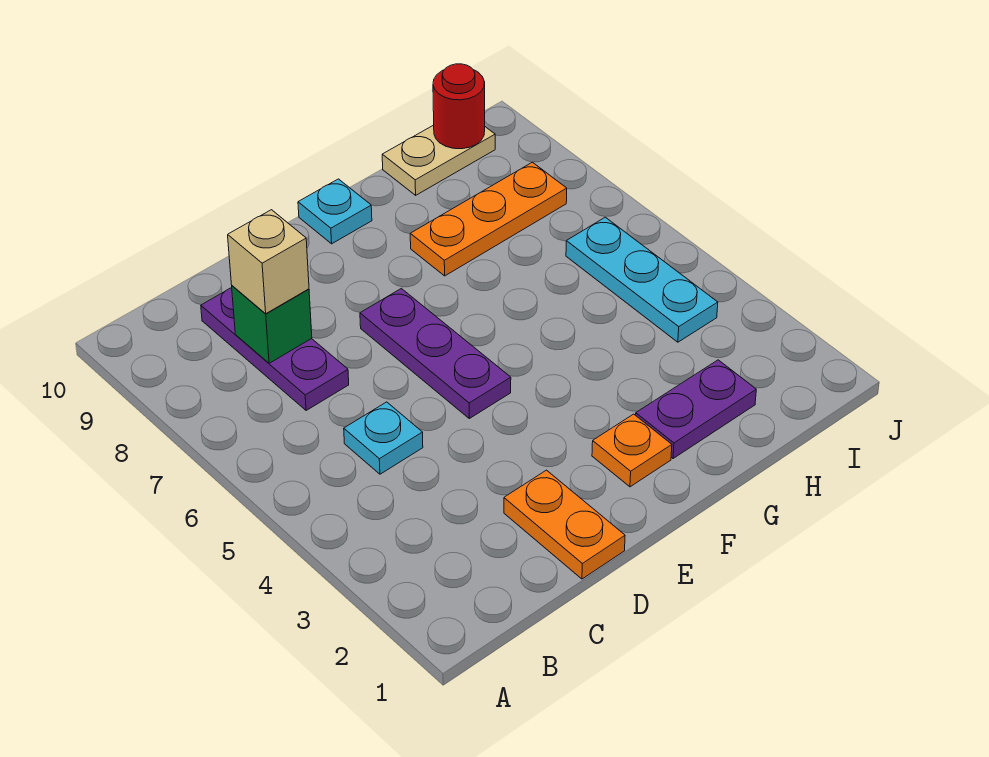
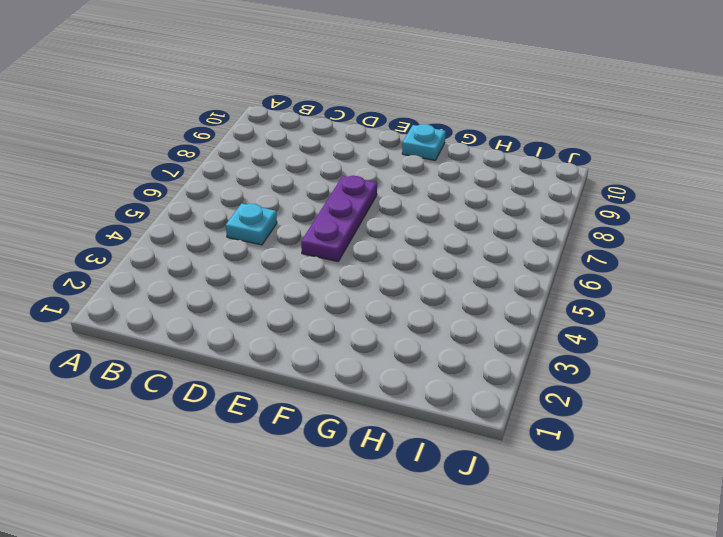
none -> purple plate C7:C9 level 1
none -> orange plate D1:D2 level 1
none -> orange plate F2 level 1

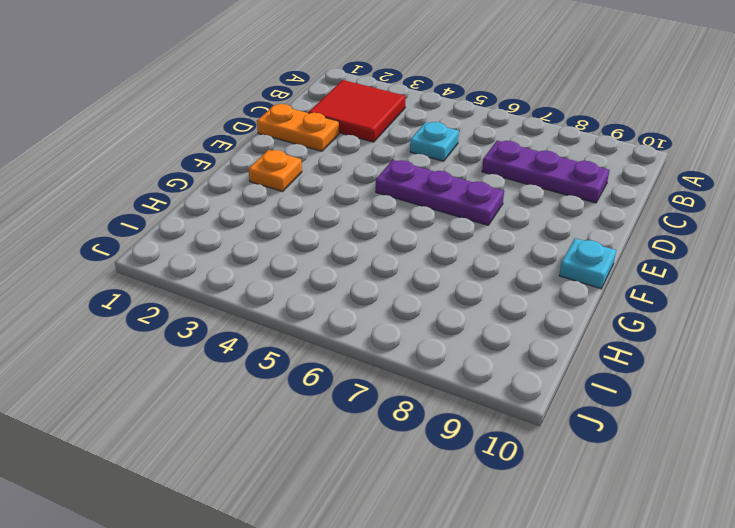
red tile B2:C3 level 1 -> none
none -> purple plate G2:H2 level 1
none -> orange plate G8:I8 level 1
none -> tan plate H10:I10 level 1

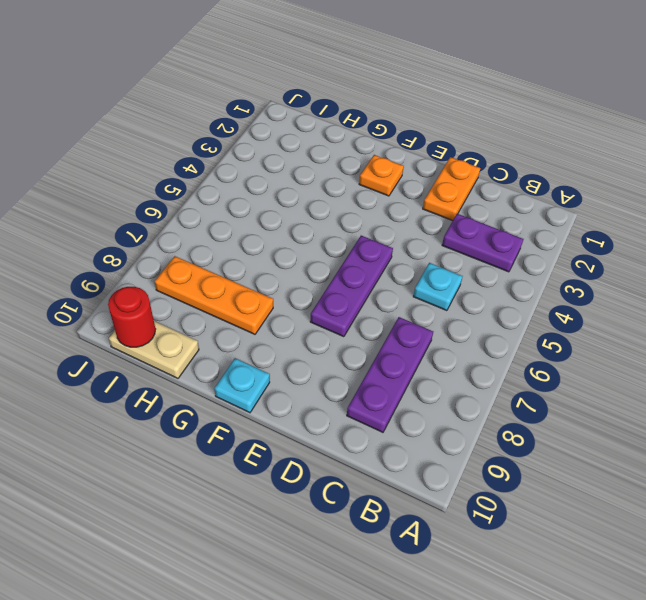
purple plate B3:C3 level 1 -> purple plate G2:H2 level 1
none -> cyan plate I4:I6 level 1
none -> green brick C8 level 2
none -> tan brick C8 level 3

